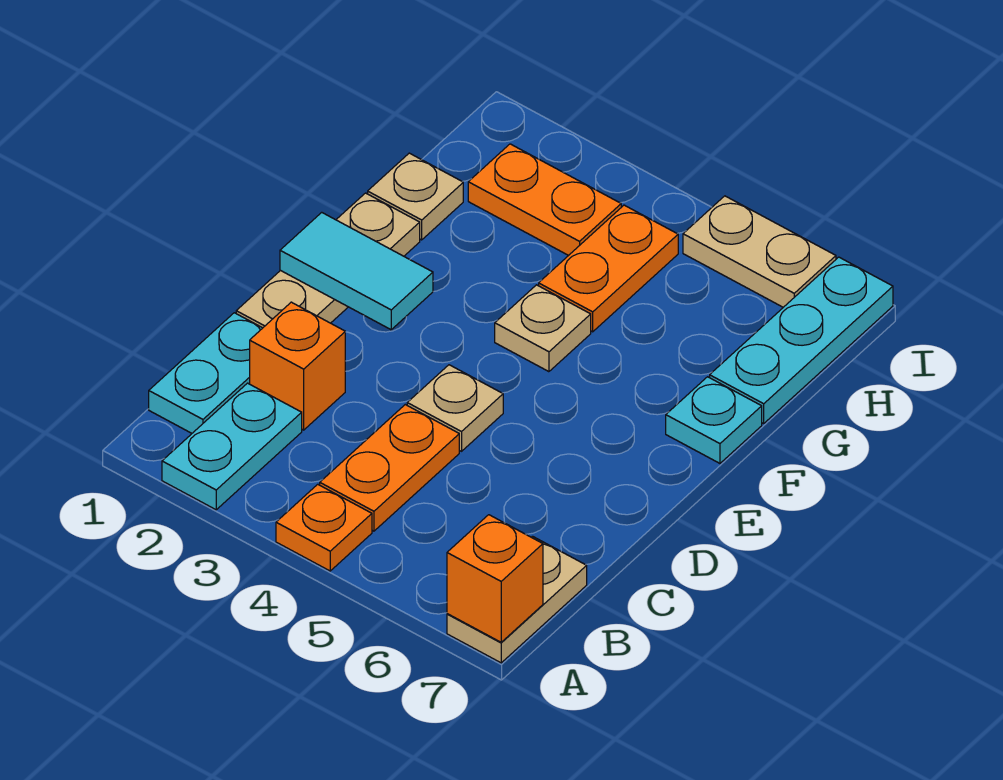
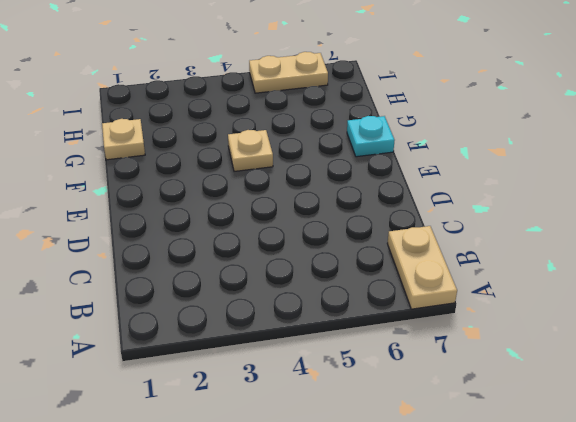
none -> cyan plate A2:B2 level 1
none -> orange plate A4 level 1
none -> cyan plate B1:C1 level 1

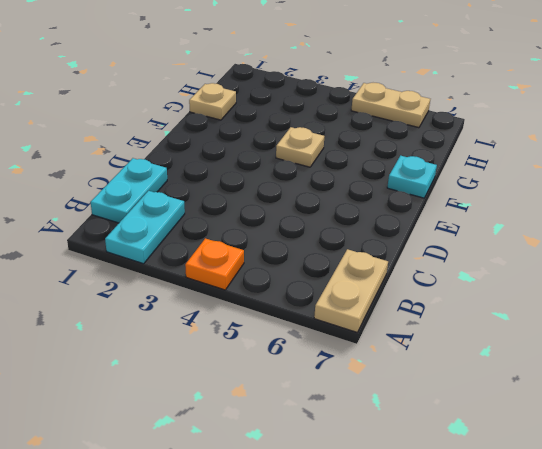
none -> orange plate B4:C4 level 1
none -> orange brick C2 level 1
none -> tan plate D1:F1 level 1

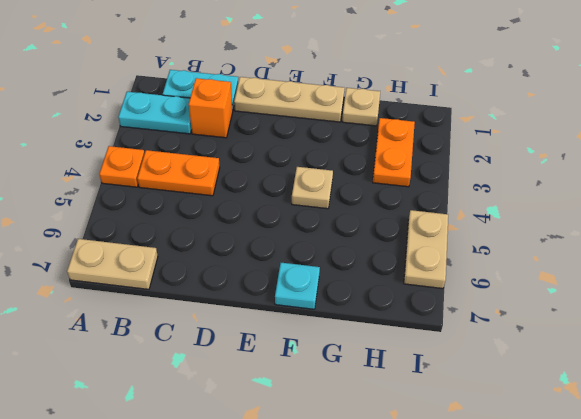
none -> tan plate D4 level 1
none -> orange plate G4:H4 level 1
none -> cyan plate G7:I7 level 1

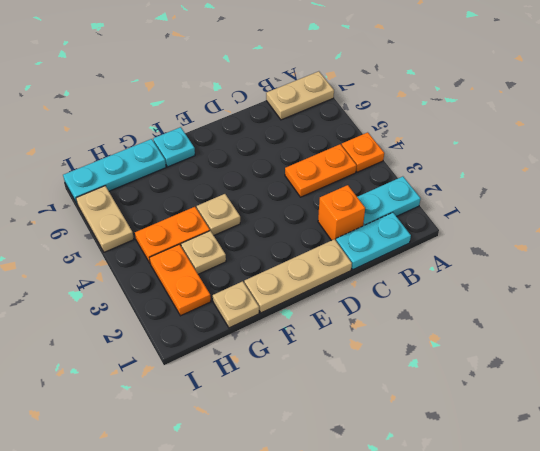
tan plate G3 level 1 -> tan plate D4 level 1
none -> orange brick A7 level 2
none -> cyan tile E1:E2 level 2

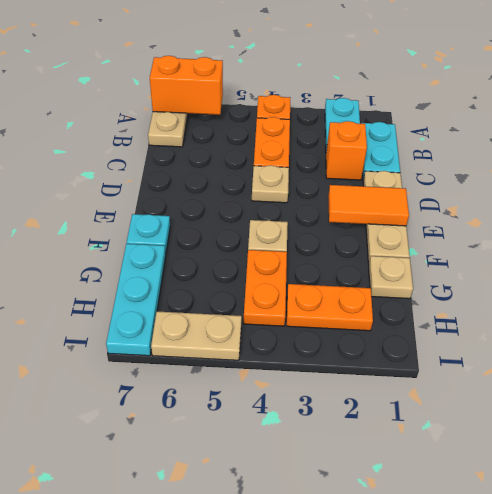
orange brick A6:A7 level 2 -> orange brick A7 level 2
orange tile E1:E2 level 2 -> cyan tile E1:E2 level 2

